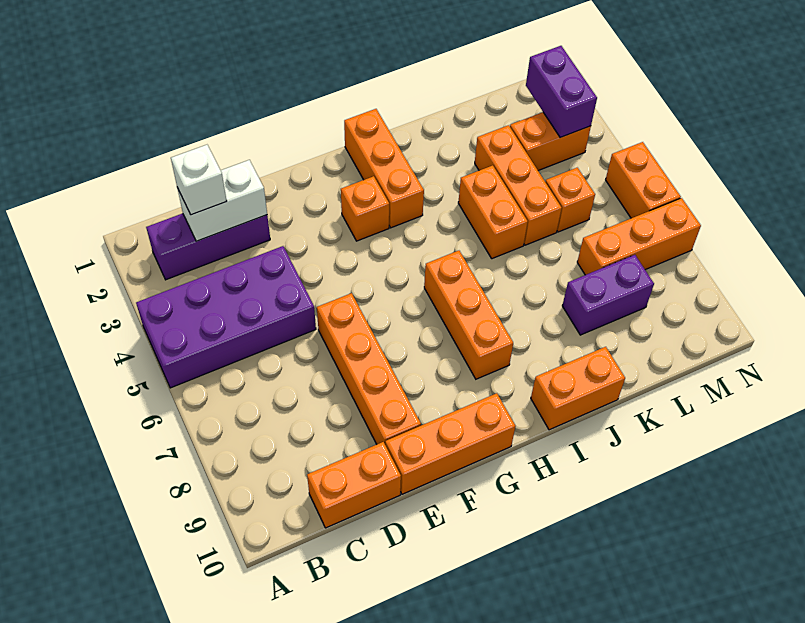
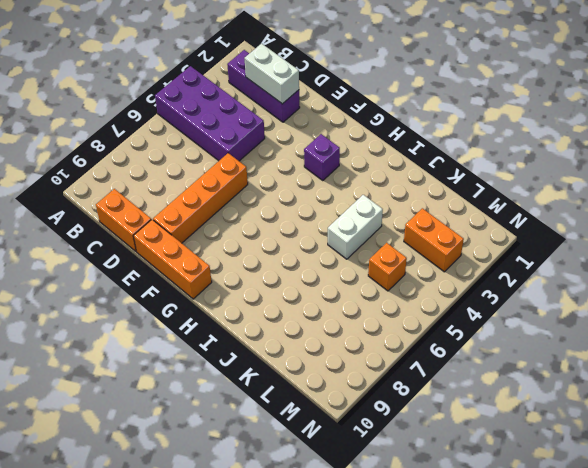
purple brick G3 level 1 -> orange brick G3 level 1
white brick J4:J5 level 1 -> orange brick J4:J5 level 1
none -> orange brick H1:H3 level 1
none -> orange brick H6:H8 level 1
none -> orange brick I10:J10 level 1

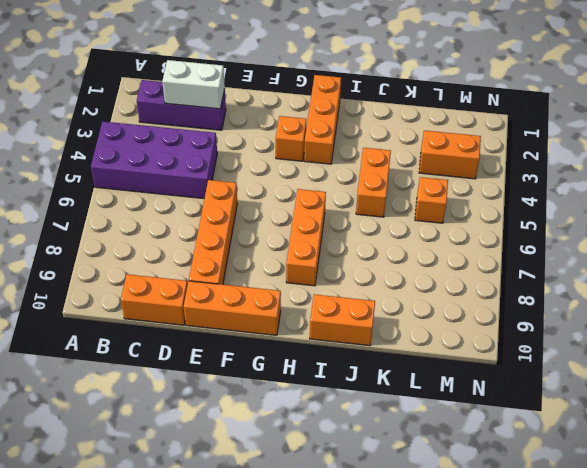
none -> orange brick K3:K5 level 1
none -> purple brick K8:L8 level 1
none -> orange brick L7:N7 level 1

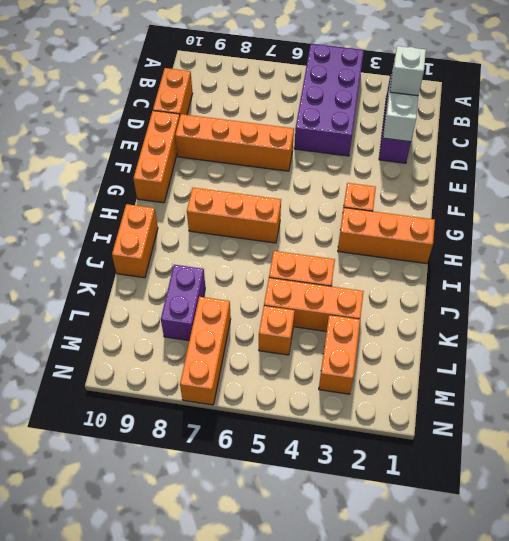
none -> orange brick N5:N6 level 1
none -> purple brick M2:M3 level 2

